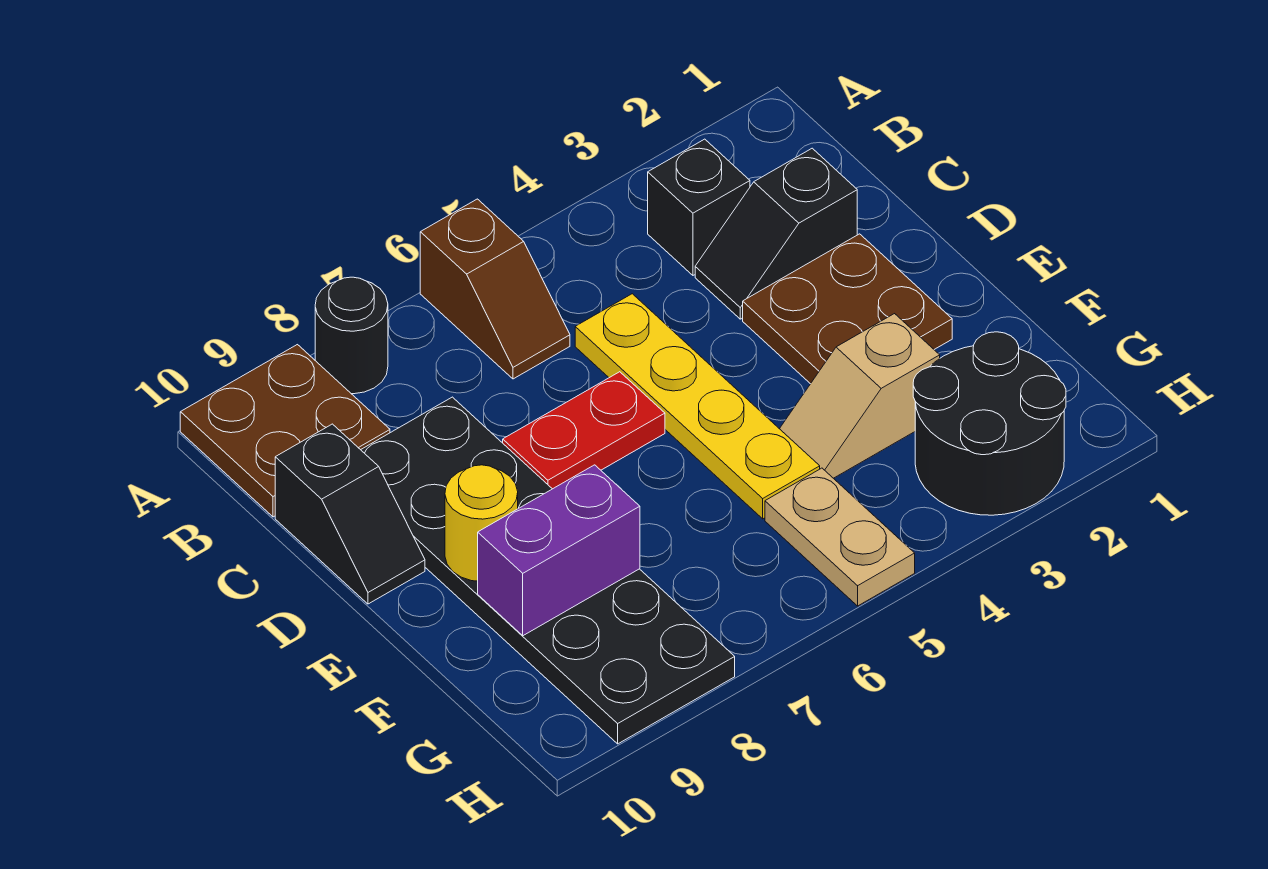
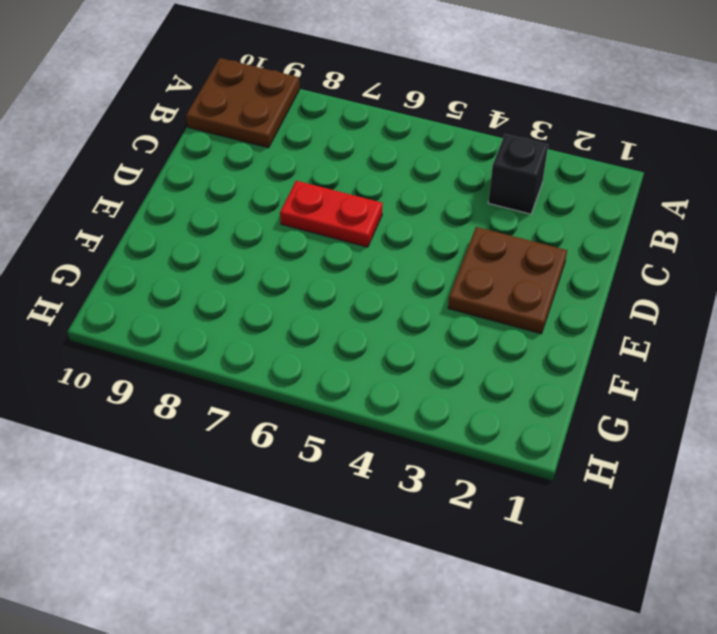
none -> brown slope A6:B6 level 1 top A
none -> black round brick A8 level 1
none -> black slope C2:C3 level 1 top 2

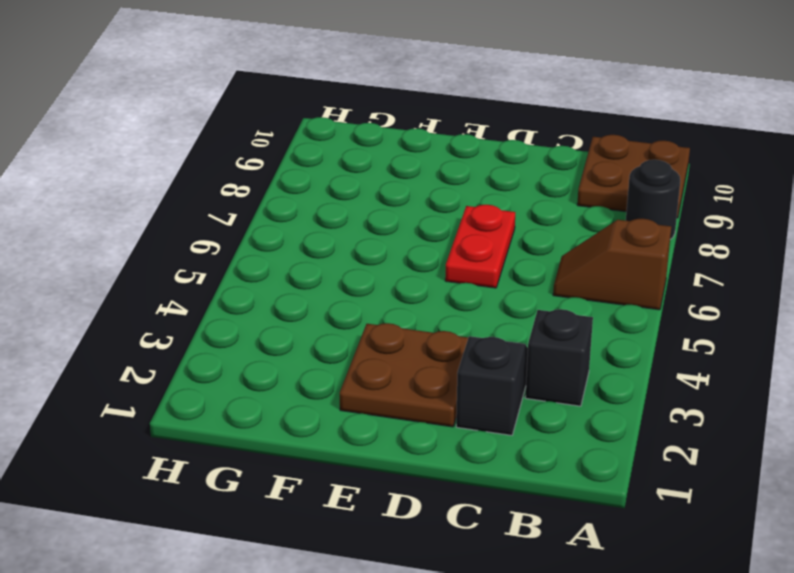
none -> yellow plate C5:F5 level 1
none -> black plate C8:H9 level 1
none -> black slope C10:D10 level 1 top C

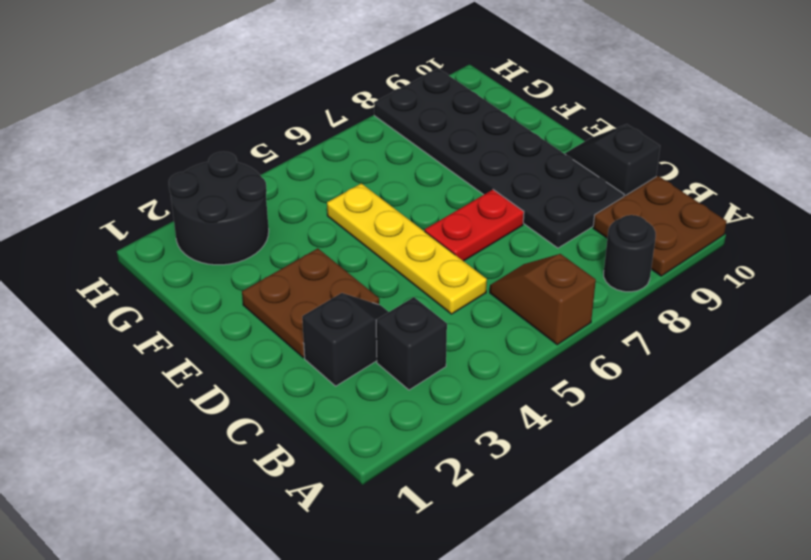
none -> tan slope F3:F4 level 1 top 3
none -> tan plate G5:H5 level 1
none -> yellow round brick E9 level 2

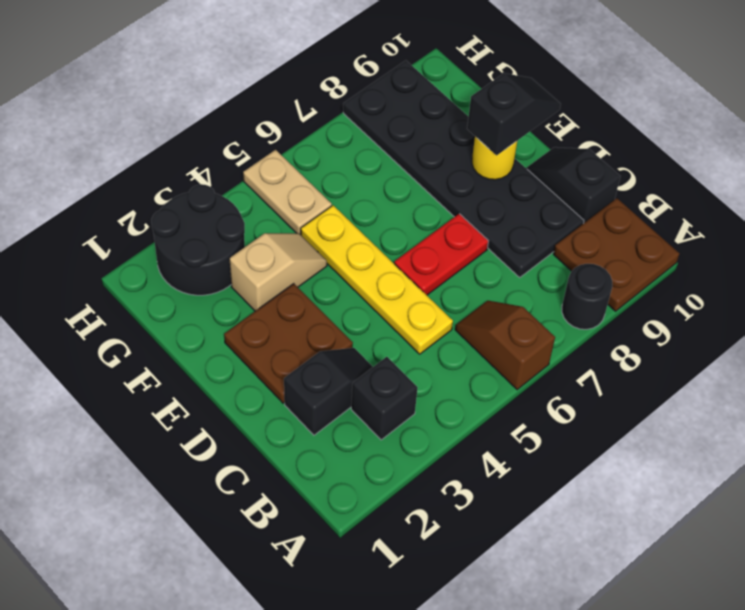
black slope E9:E10 level 3 top 9 -> none
none -> purple brick F8:F9 level 2

